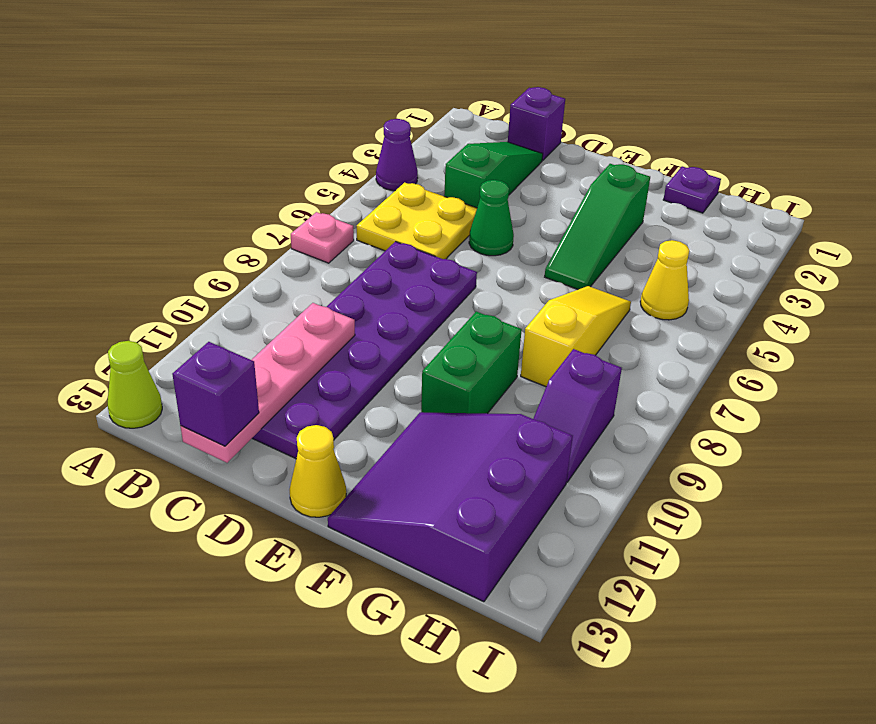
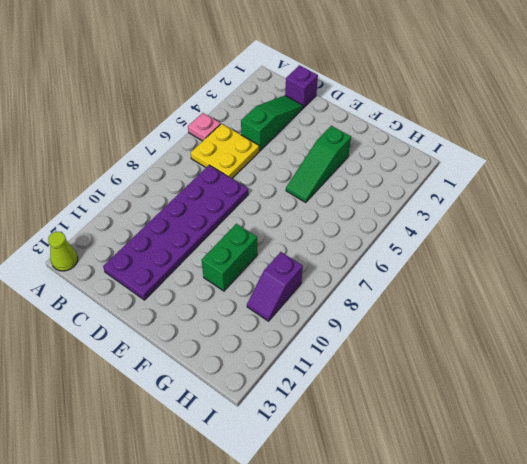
pink plate A5 level 1 -> pink plate A7 level 1
none -> purple cone A4 level 1
none -> green cone D5 level 1
none -> yellow cone E13 level 1

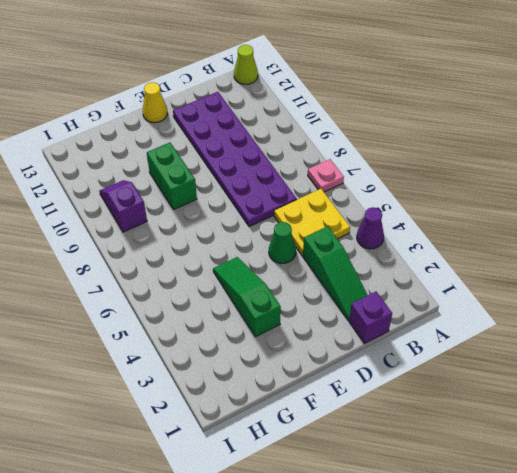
none -> purple slope F11:H13 level 1 top H
none -> purple plate G1 level 1
none -> yellow slope G6:G8 level 1 top 8

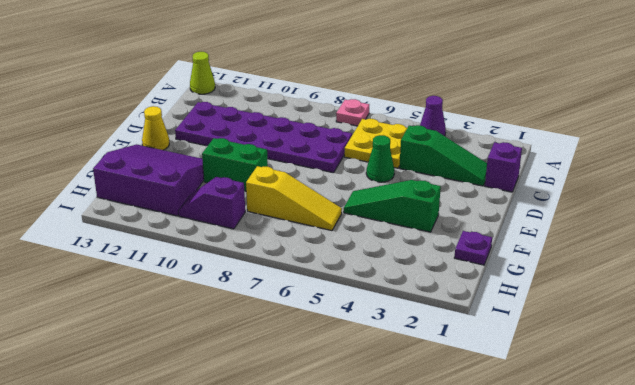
none -> yellow cone H5 level 1
none -> pink plate C10:C13 level 2
none -> purple brick C13 level 3

